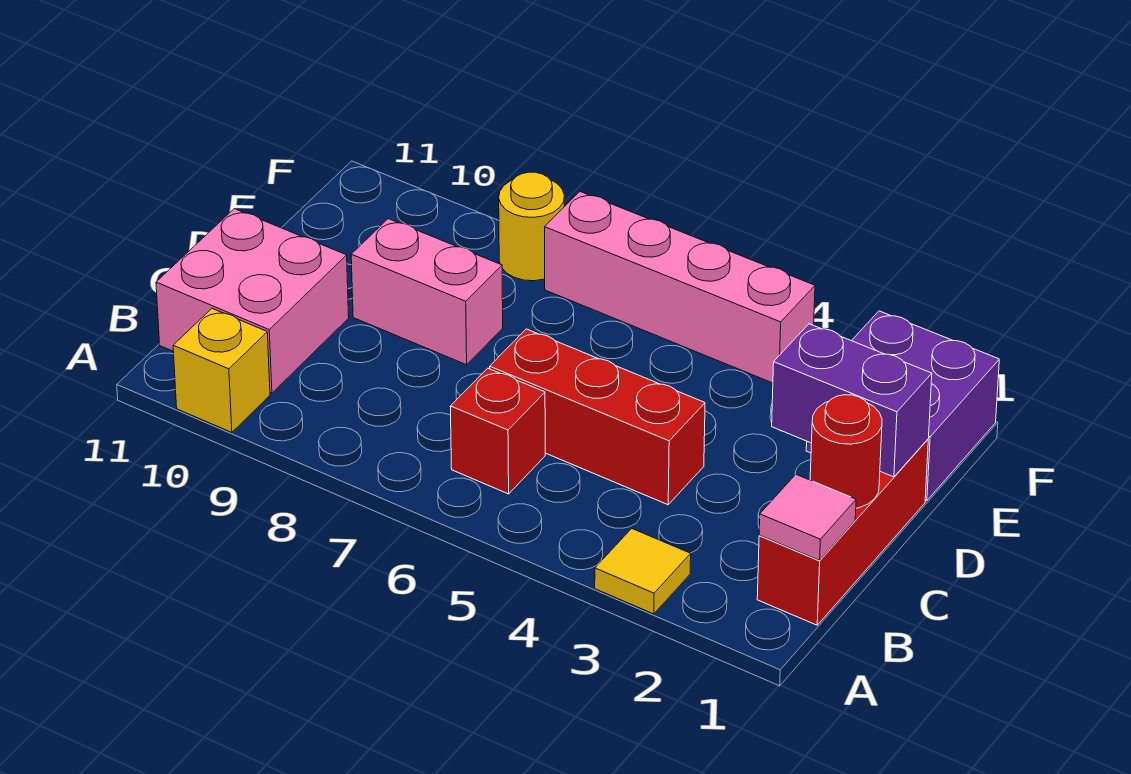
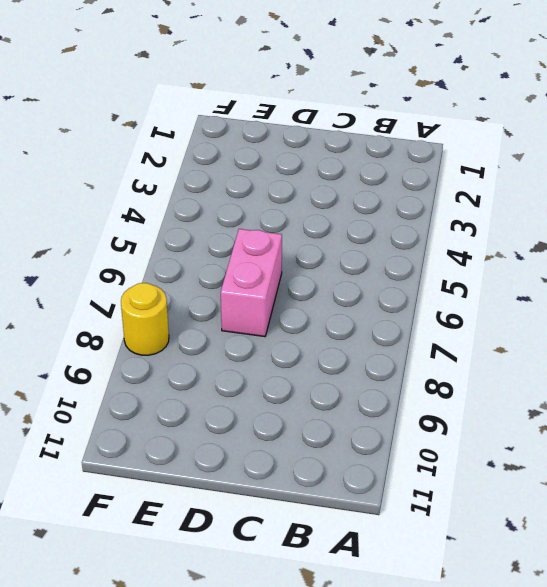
pink brick D6:D7 level 1 -> pink brick D8:D9 level 1
none -> yellow tile A3 level 1
none -> yellow brick A10 level 1
none -> red brick B1:D1 level 1

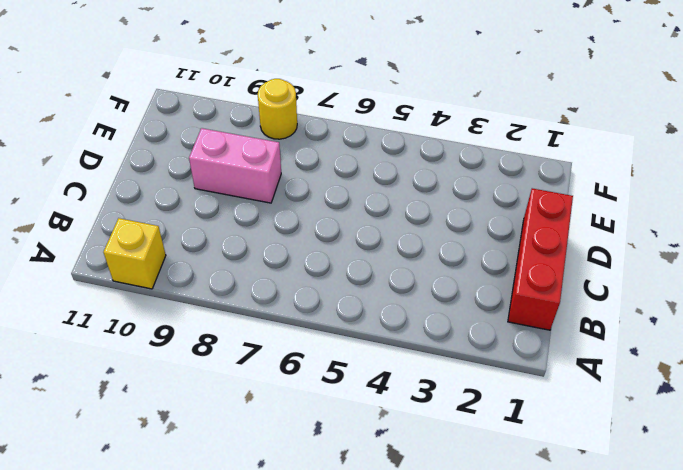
none -> yellow tile A3 level 1
none -> red brick B6 level 1
none -> pink brick B10:C11 level 1

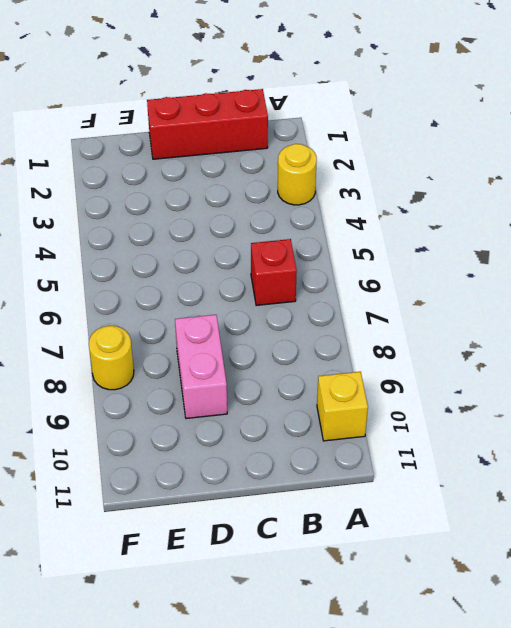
yellow round brick A3 level 1 -> yellow tile A3 level 1
none -> pink brick B10:C11 level 1
none -> red brick C4:C6 level 1
none -> purple brick E1:F2 level 1

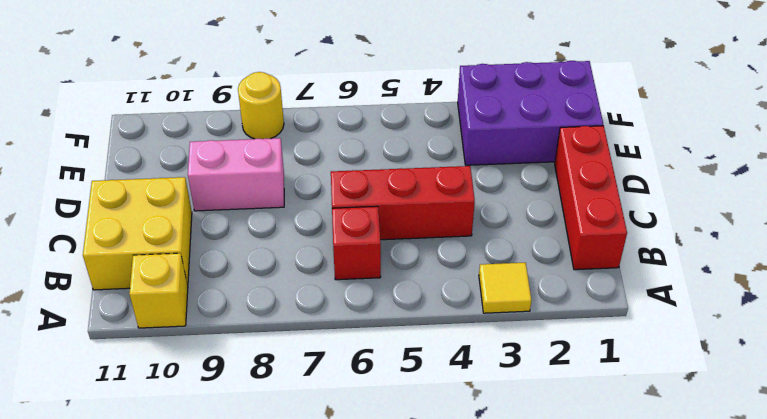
yellow brick B10:C11 level 1 -> pink brick B10:C11 level 1
purple brick E1:F3 level 1 -> purple brick E1:F2 level 1
none -> pink brick F4:F7 level 1
none -> pink tile B1 level 2
none -> red round brick C1 level 2

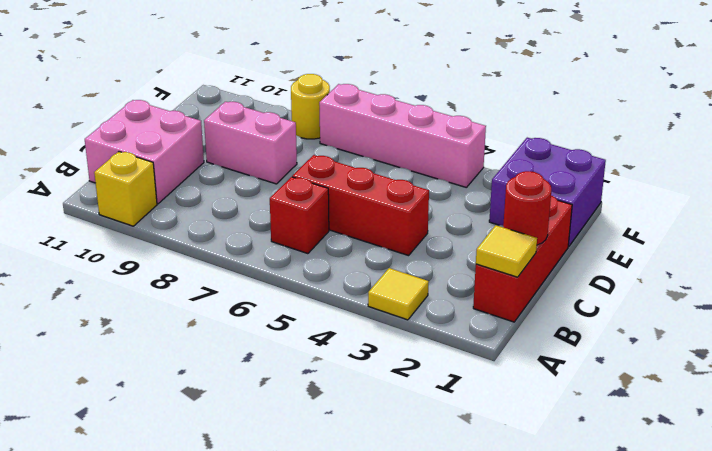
yellow tile B1 level 2 -> pink tile B1 level 2
none -> purple brick D1:D2 level 2

